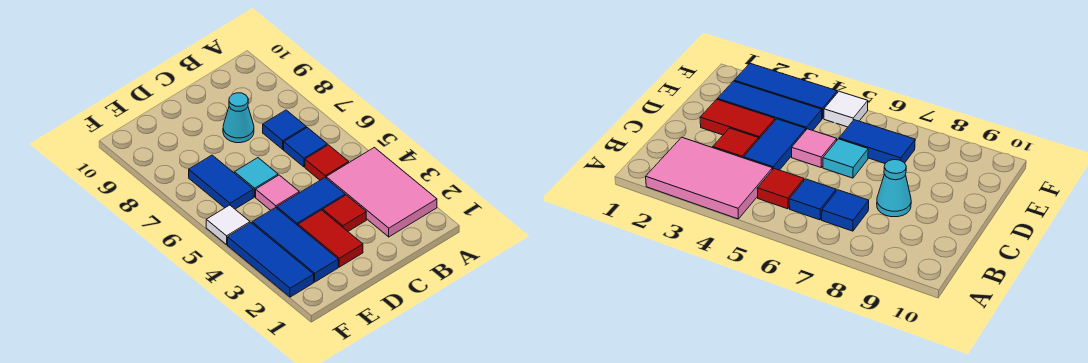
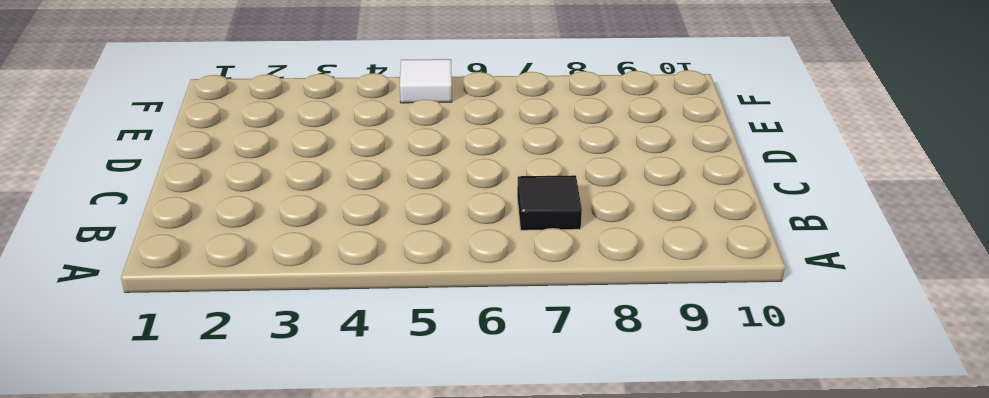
black tile B7 level 1 -> blue tile B7 level 1
none -> pink tile A2:B4 level 1
none -> red tile B5 level 1
none -> blue tile B6 level 1

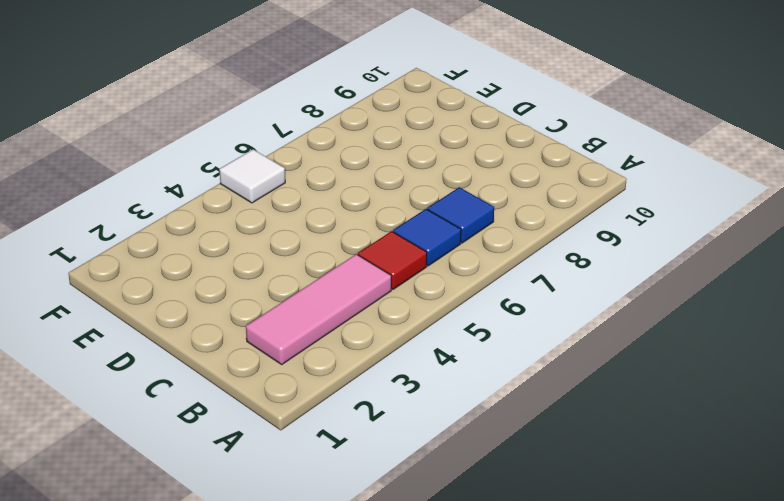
pink tile B2:B4 level 1 -> pink tile A2:B4 level 1
none -> red tile C3 level 1
none -> blue tile C4:D4 level 1
none -> cyan cone C8 level 1

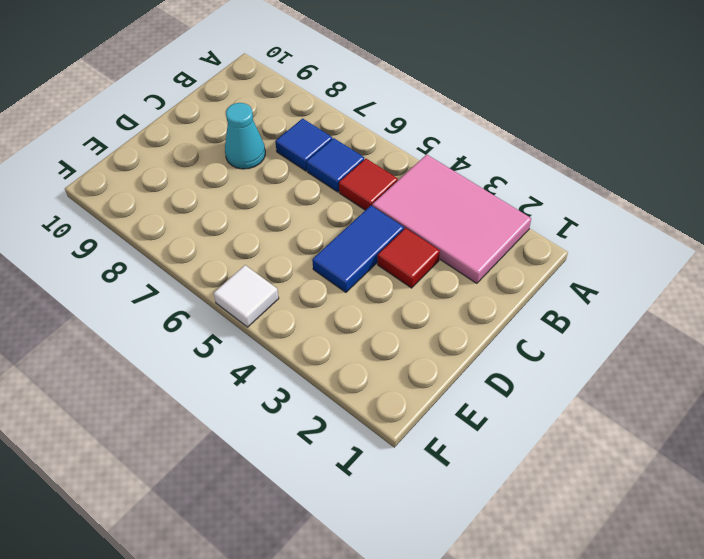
none -> red tile D2:D3 level 1
none -> pink tile D5 level 1
none -> cyan tile D6 level 1

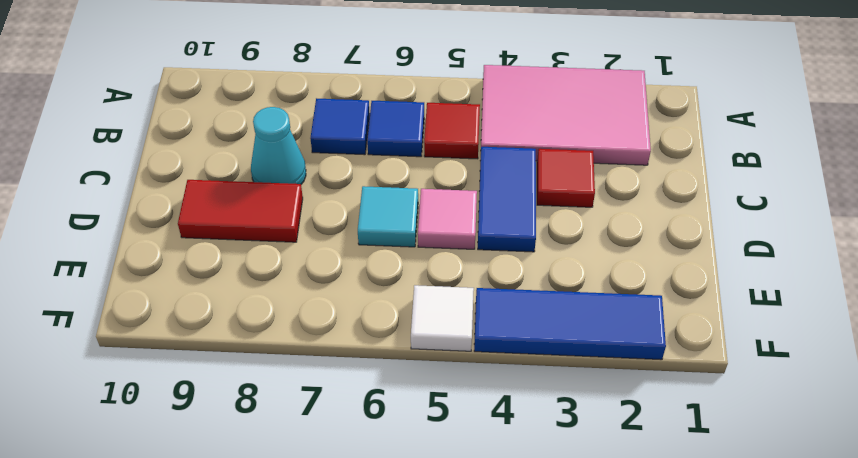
red tile D8:D9 level 1 -> red tile D2:D3 level 1
none -> blue tile E2:E4 level 1
none -> blue tile E6:E7 level 1

